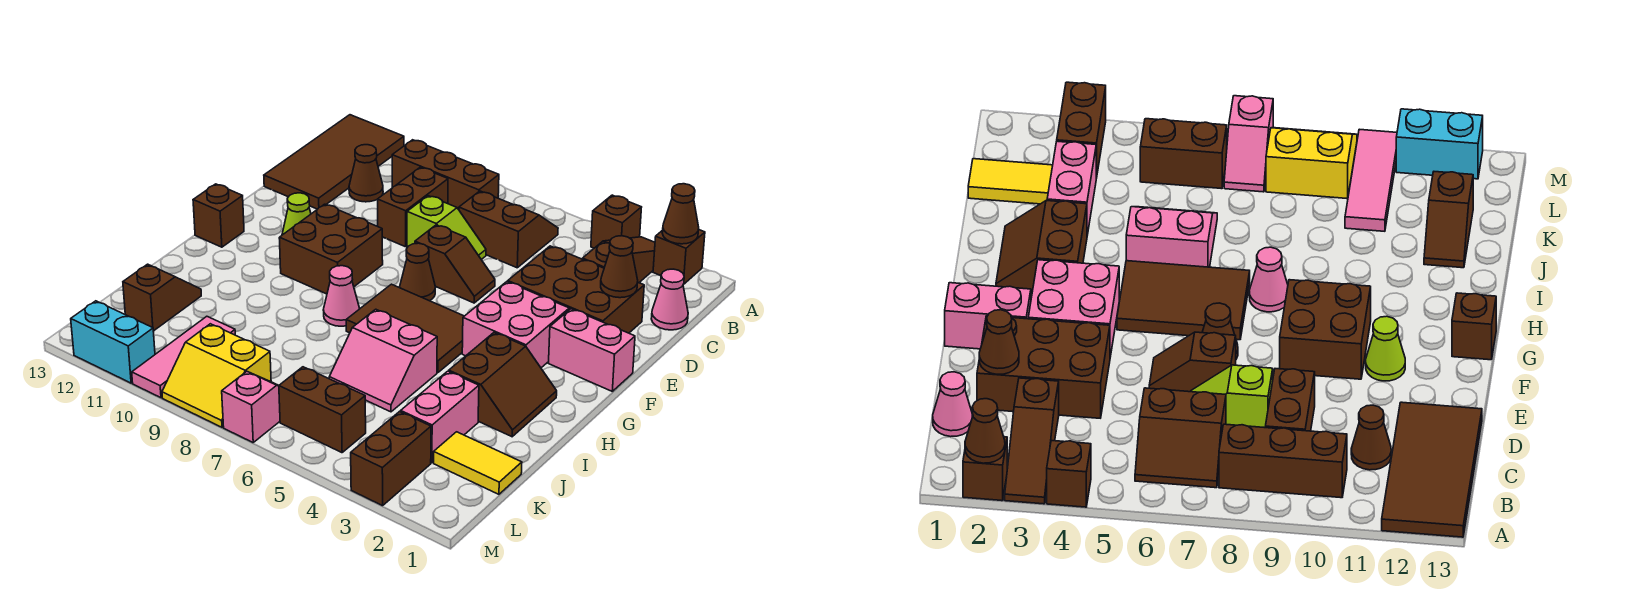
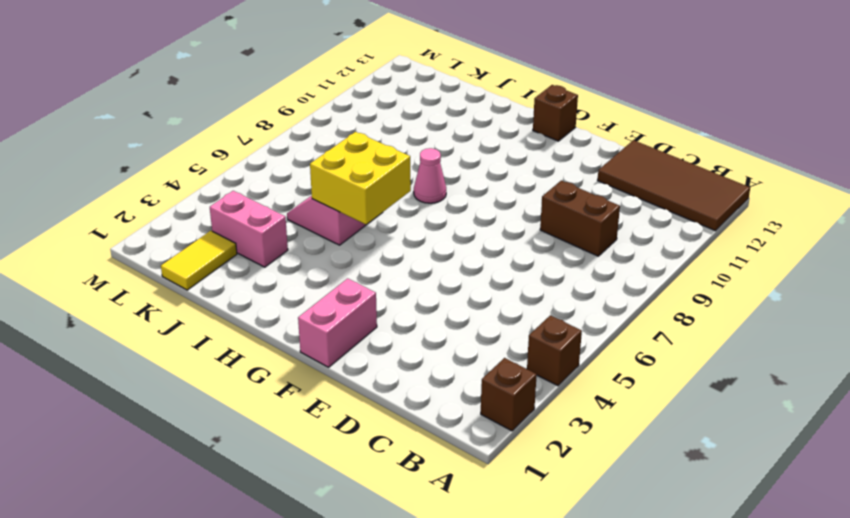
yellow brick H5:I6 level 2 -> none
none -> brown slope A3:C3 level 1 top C
none -> brown slope B6:C7 level 1 top C
none -> brown brick B8:B10 level 1
none -> pink cone C1 level 1

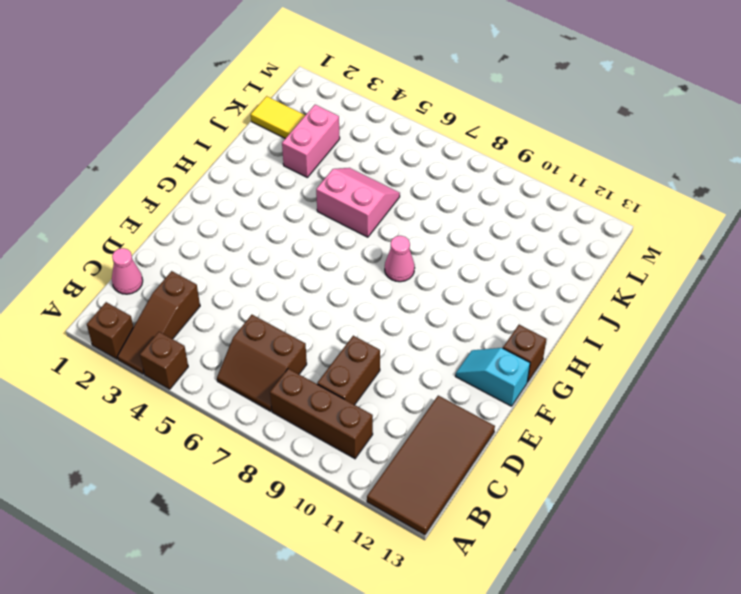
cyan slope F12:F13 level 1 top 13 -> none
none -> brown cone C11 level 1
none -> brown brick D2:E4 level 1
none -> lime slope D7:D8 level 1 top 8
none -> brown slope E6:E7 level 1 top 7

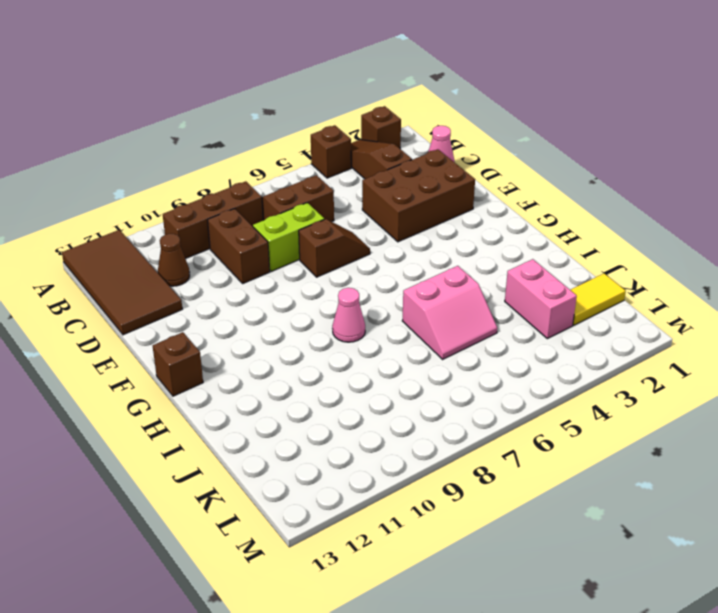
lime brick D7:D8 level 1 -> lime slope D7:D8 level 1 top 8
none -> pink brick F1:F2 level 1
none -> pink brick F3:G4 level 1
none -> brown cone F7 level 1
none -> brown brick F9:G10 level 1

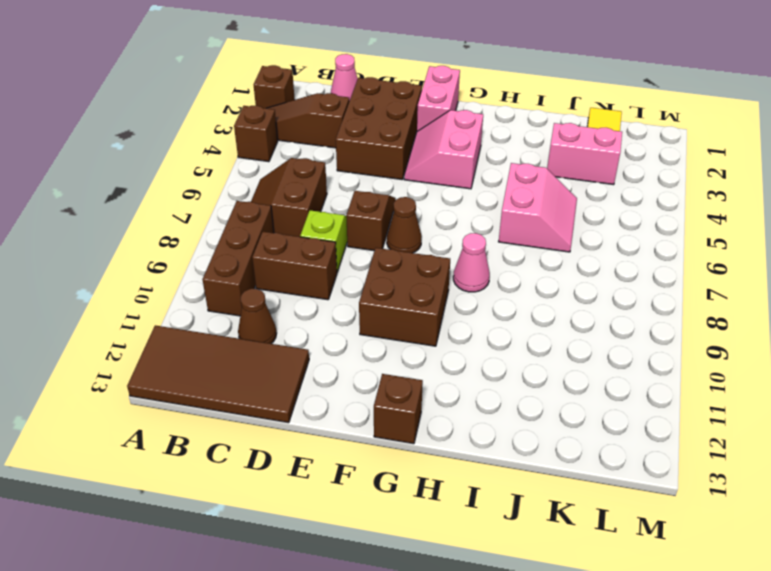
pink slope F3:G4 level 1 top G -> pink brick F3:G4 level 1
none -> lime cone F11 level 1
none -> brown tile G5:H7 level 1
none -> brown slope H2:I3 level 1 top 3
none -> brown slope J12:K12 level 1 top K

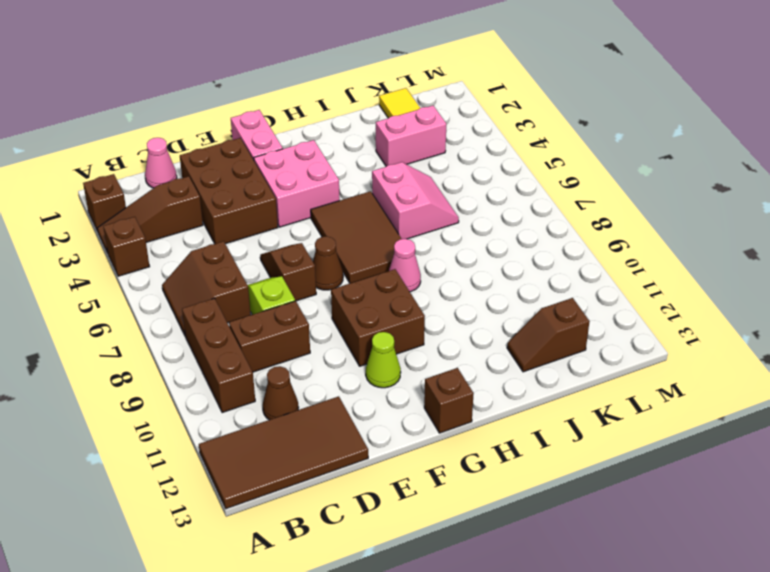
none -> brown slope H2:I3 level 1 top 3
none -> pink tile K10:M10 level 1
none -> brown brick L3:M3 level 1
none -> brown brick L5:L6 level 1

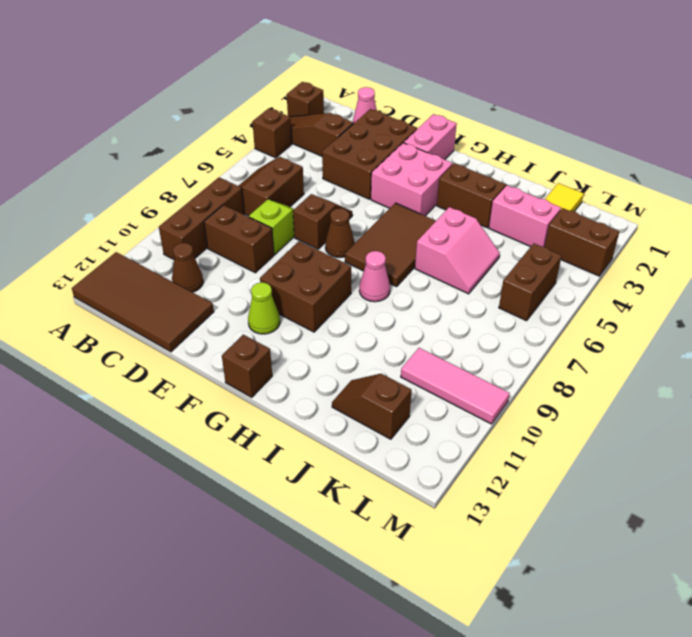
none -> pink slope L7:M7 level 1 top M
none -> yellow slope L8:M9 level 1 top L
none -> cyan brick M11:M12 level 1
none -> brown cone A2 level 2

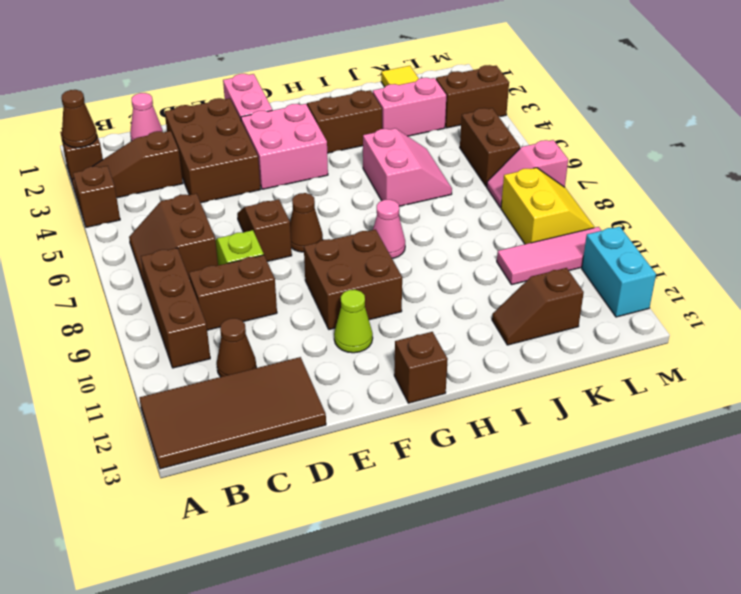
none -> brown tile G5:H7 level 1
none -> brown cone D2 level 2

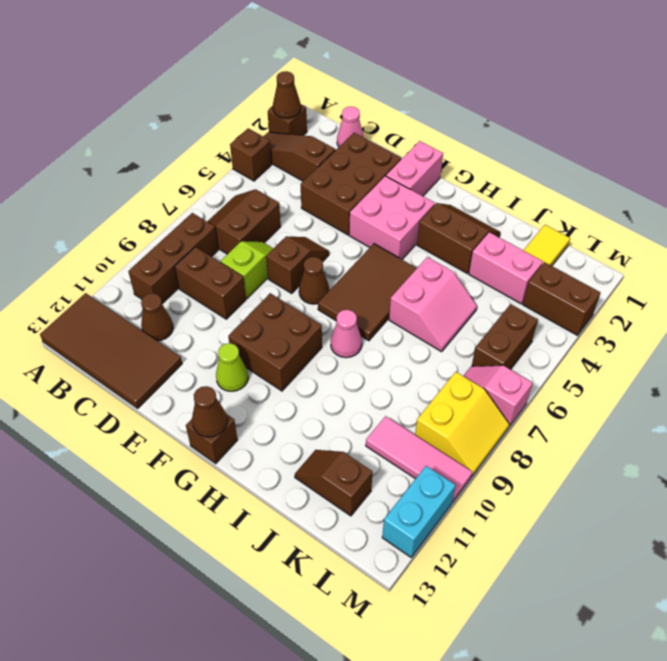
brown cone G13 level 2 -> brown cone D2 level 2

